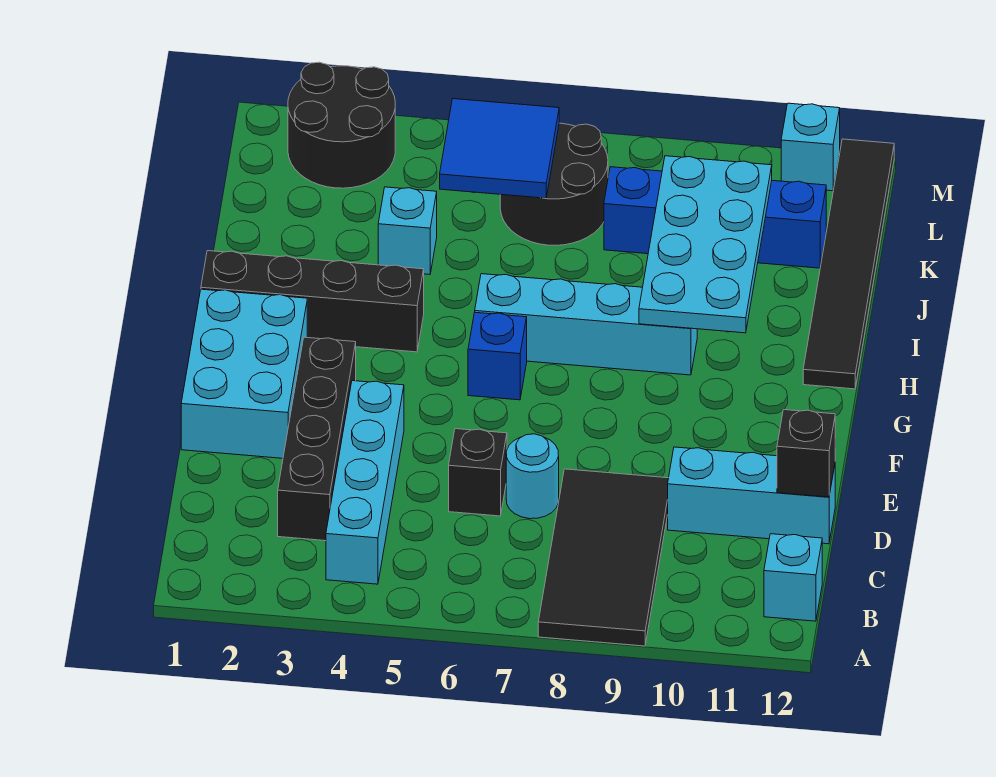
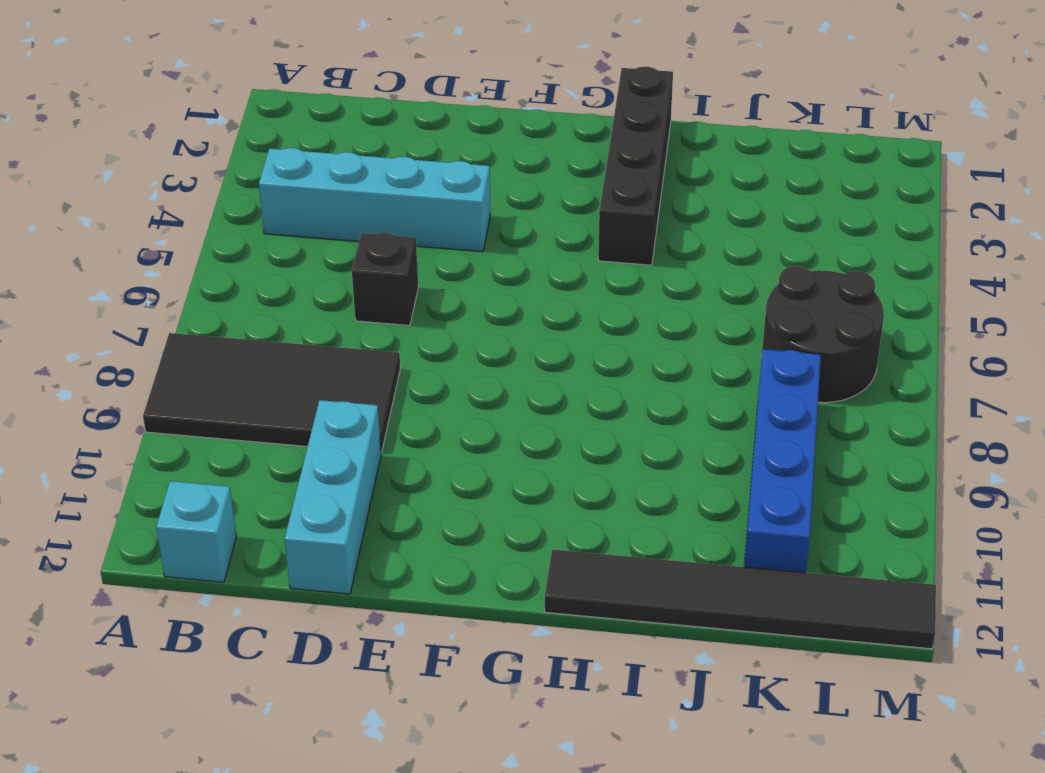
none -> black brick C3:F3 level 1
none -> cyan round brick D7 level 1
none -> cyan brick E1:G2 level 1

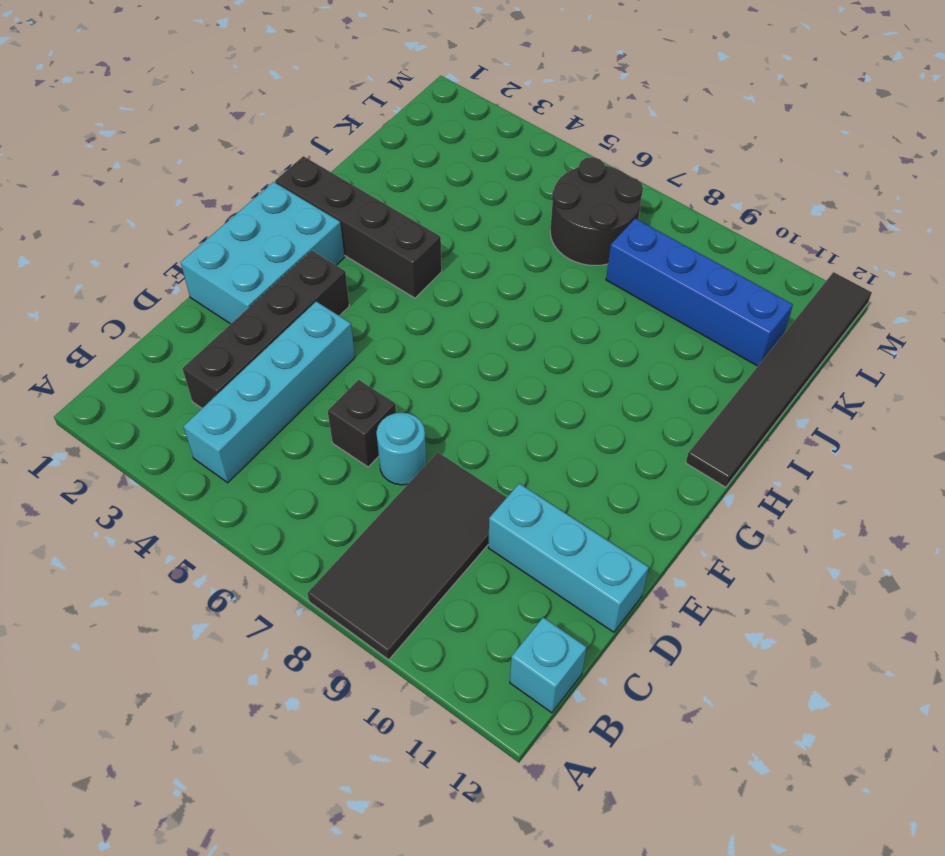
none -> blue brick G6 level 1
none -> cyan brick H6:H9 level 1
none -> cyan brick J4 level 1

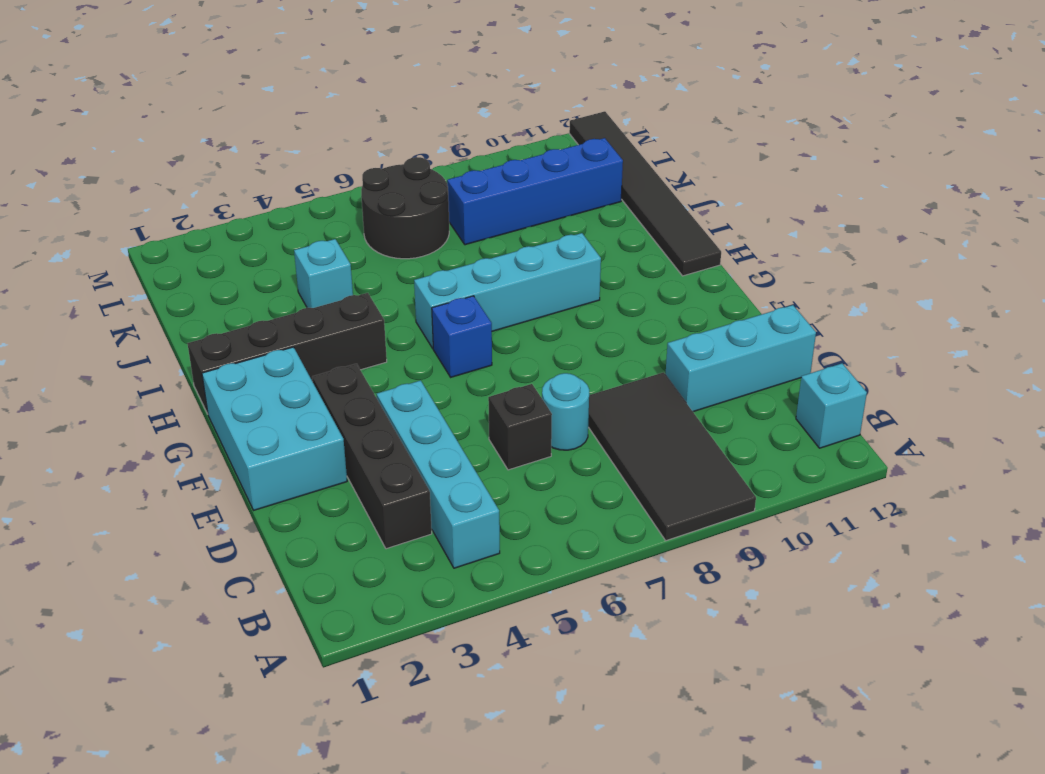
none -> black round brick L2:M3 level 1
none -> cyan brick M11 level 1
none -> black brick D12 level 2

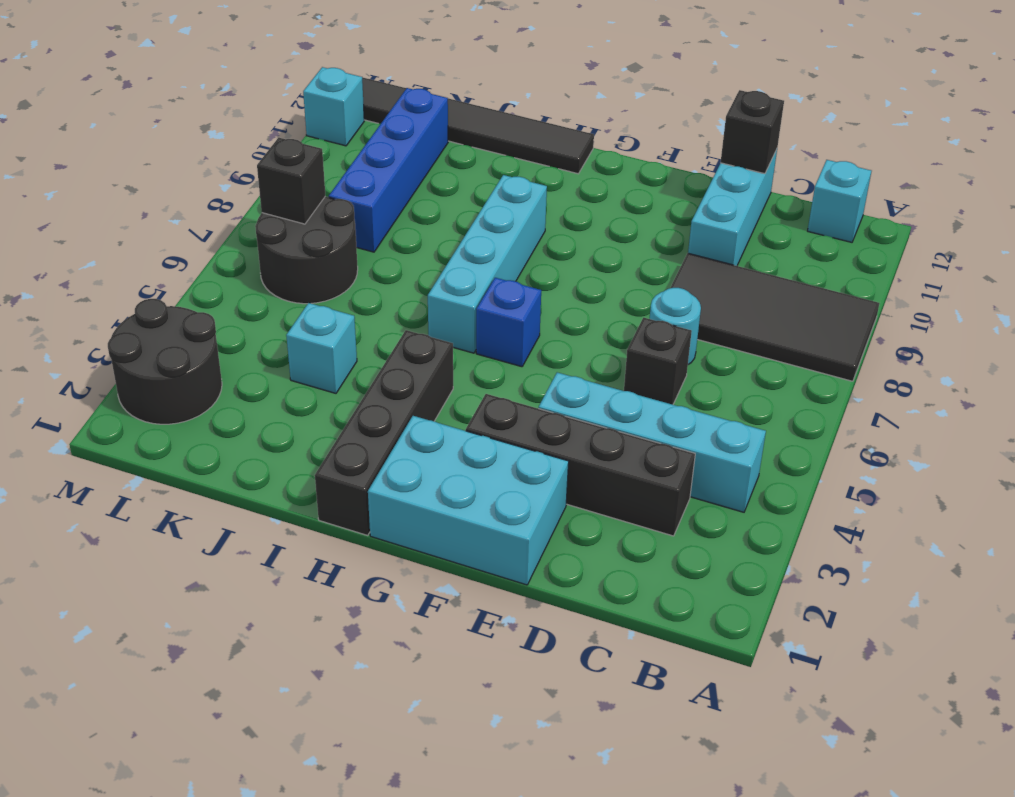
black brick L7 level 2 -> none
none -> cyan plate H9:K10 level 2
none -> blue tile K5:L6 level 2

